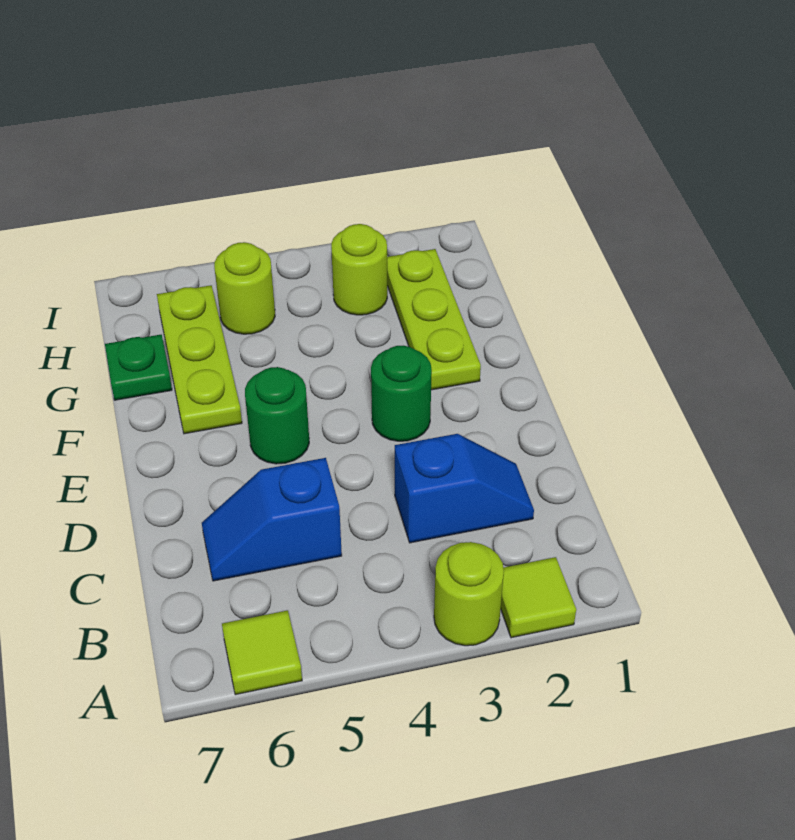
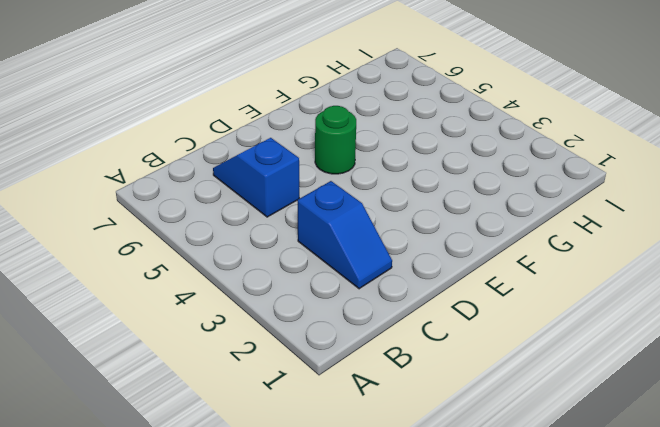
none -> lime tile A2 level 1
none -> lime round brick A3 level 1
none -> lime tile A6 level 1

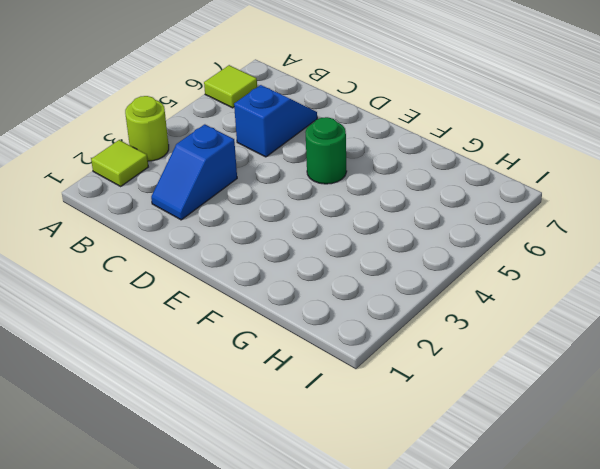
none -> green round brick E3 level 1
none -> lime plate F2:H2 level 1
none -> lime plate F6:H6 level 1

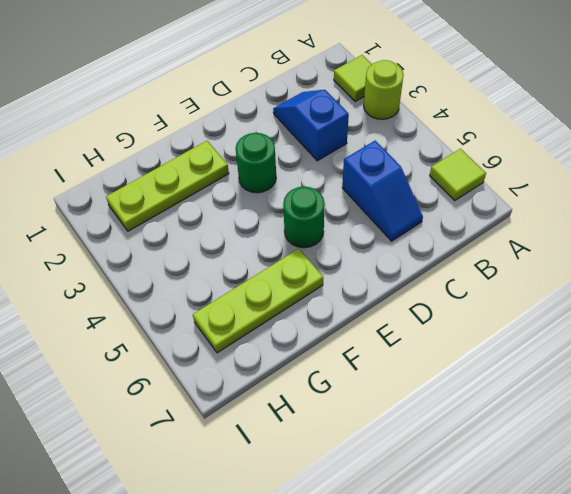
none -> green plate G7 level 1
none -> lime round brick H3 level 1
none -> lime round brick H5 level 1

